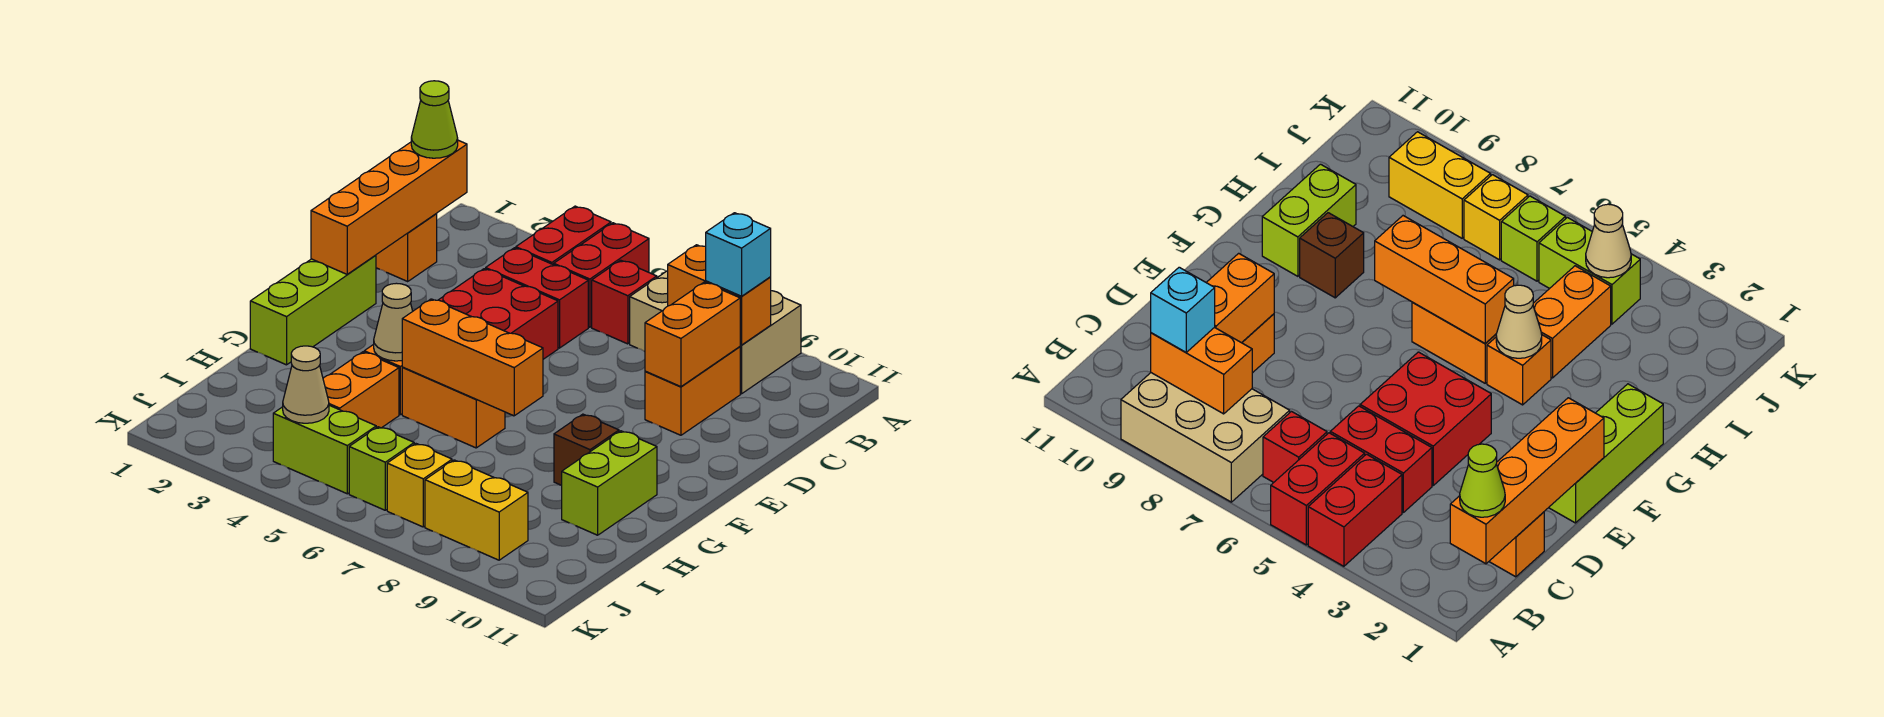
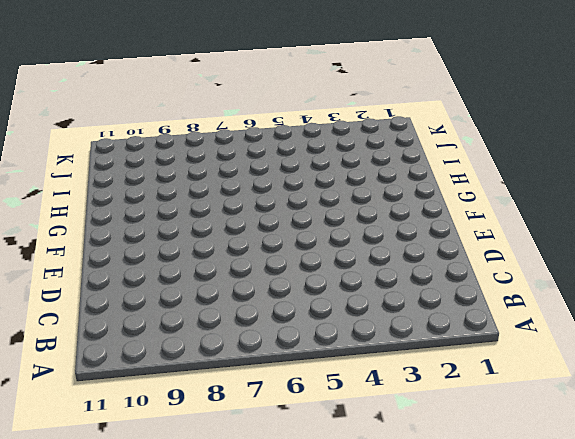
none -> red brick A4:B4 level 1
none -> red brick A5:B5 level 1
none -> tan brick A7:B9 level 1

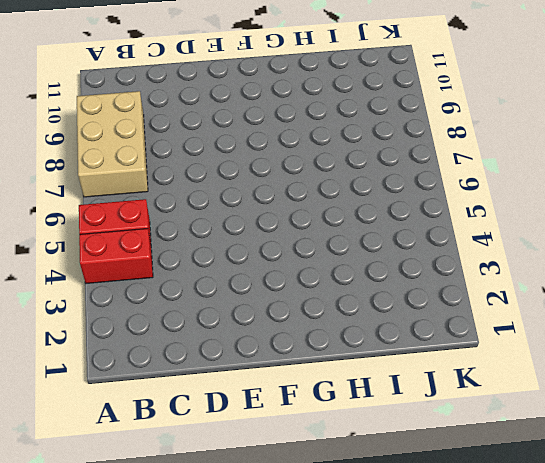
none -> red brick B6 level 1
none -> orange brick C1 level 1
none -> red brick C4:C5 level 1

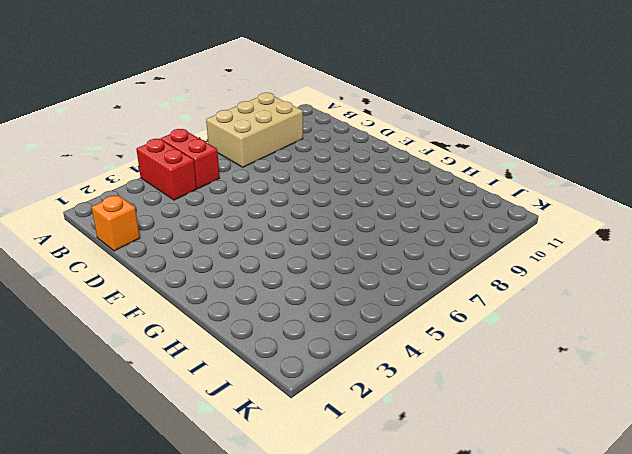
none -> red brick B6 level 1
none -> red brick C4:C5 level 1
none -> orange brick C9:D9 level 1

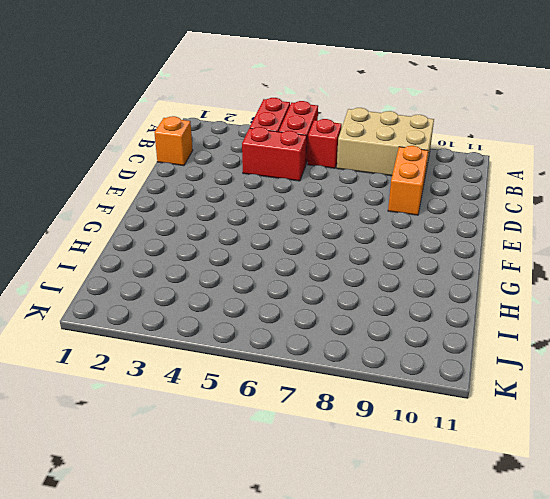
none -> red brick D4:E5 level 1
none -> lime brick E1:G1 level 1
none -> orange brick G4 level 1

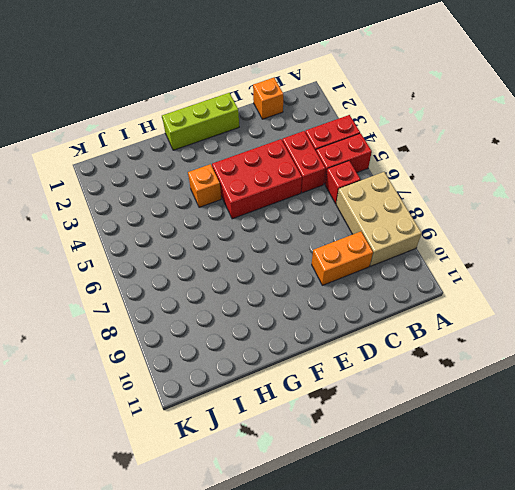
red brick D4:F5 level 1 -> red brick D4:E5 level 1
none -> orange brick G5:G6 level 1
none -> brown brick G9 level 1
none -> lime brick G10:H10 level 1

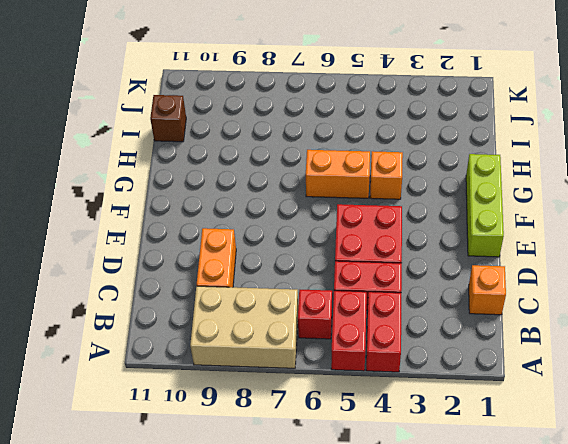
brown brick I11 level 1 -> brown brick G9 level 1
none -> lime brick G10:H10 level 1
none -> orange brick H4:I4 level 1
none -> lime brick J4:J5 level 1

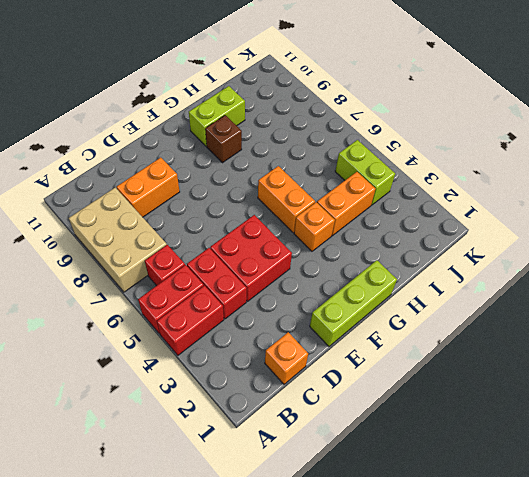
none -> lime brick J6 level 1
none -> yellow brick J7 level 1
none -> yellow brick J8:J9 level 1

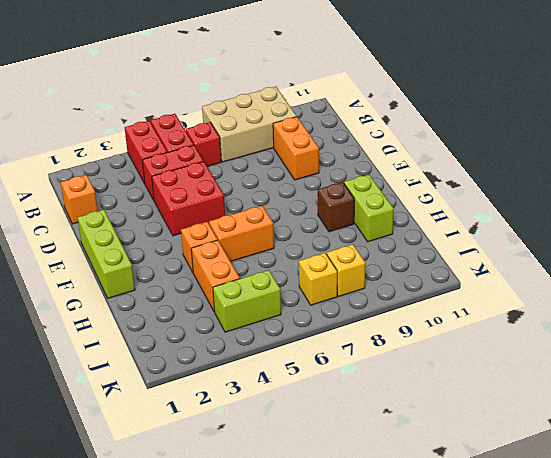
yellow brick J8 level 1 -> yellow brick J8:J9 level 1
none -> lime brick J6 level 1
none -> orange brick B1:E1 level 2
none -> orange brick B8:B9 level 2

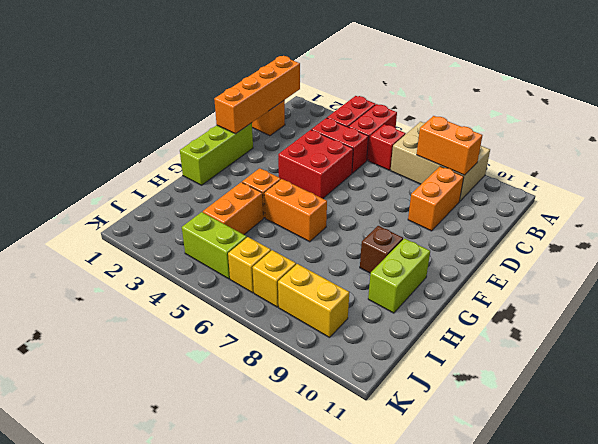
yellow brick J6 level 1 -> lime brick J6 level 1
none -> orange brick C9:D9 level 2
none -> tan cone G4 level 2
none -> orange brick G5:G7 level 2

